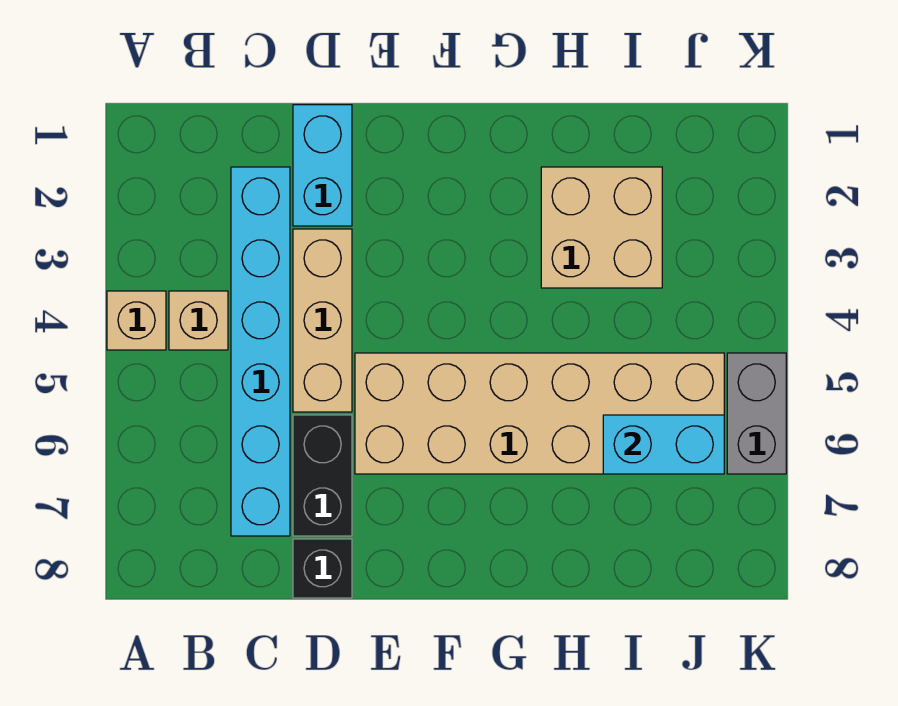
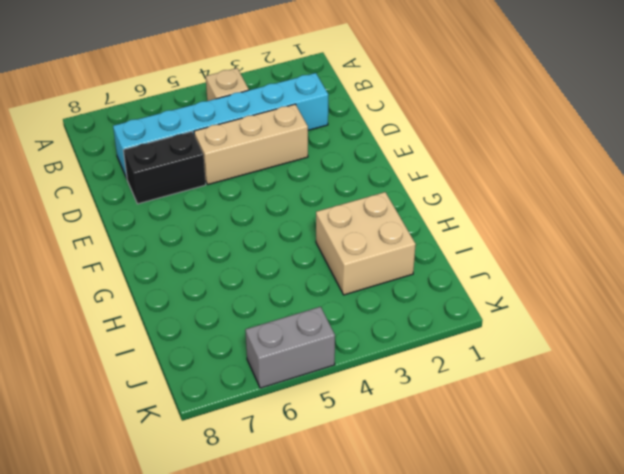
none -> tan brick A4 level 1
none -> cyan brick D1:D2 level 1

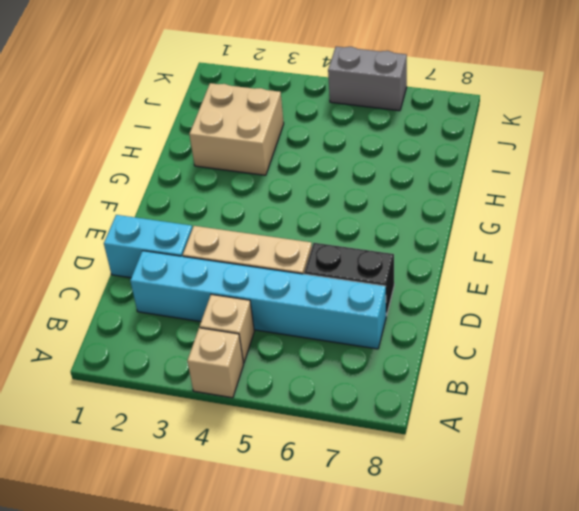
none -> black brick D8 level 1
none -> tan brick E5:J6 level 1

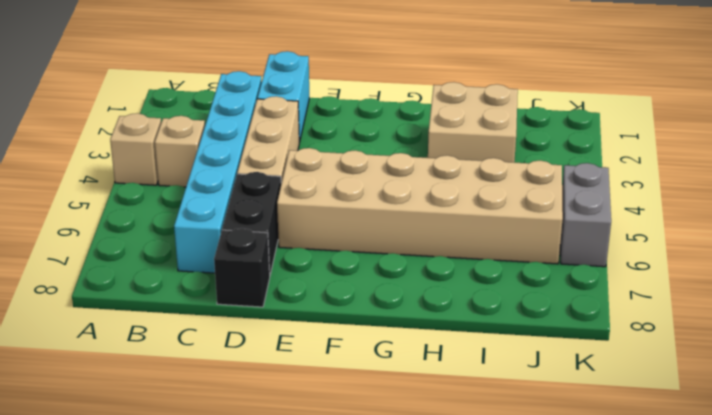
none -> cyan brick I6:J6 level 2

